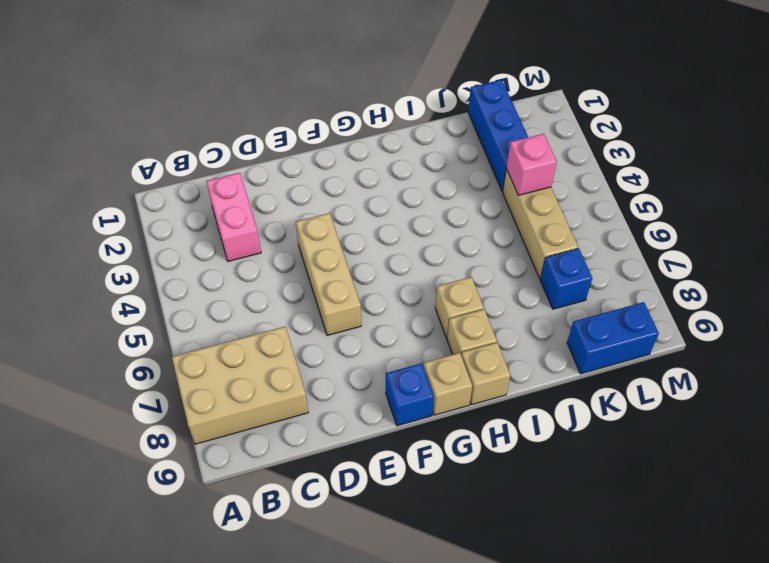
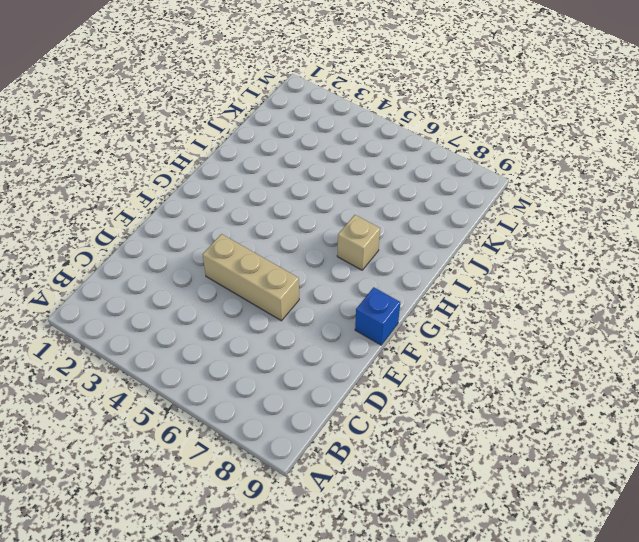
none -> tan brick A7:C8 level 1
none -> pink brick C2:C3 level 1
none -> tan brick G9 level 1

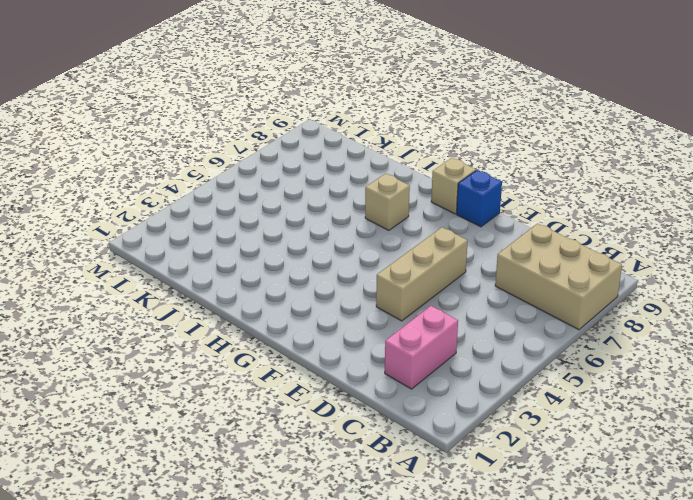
none -> tan brick H8 level 1
none -> tan brick H9 level 1
none -> blue brick K1:K3 level 1

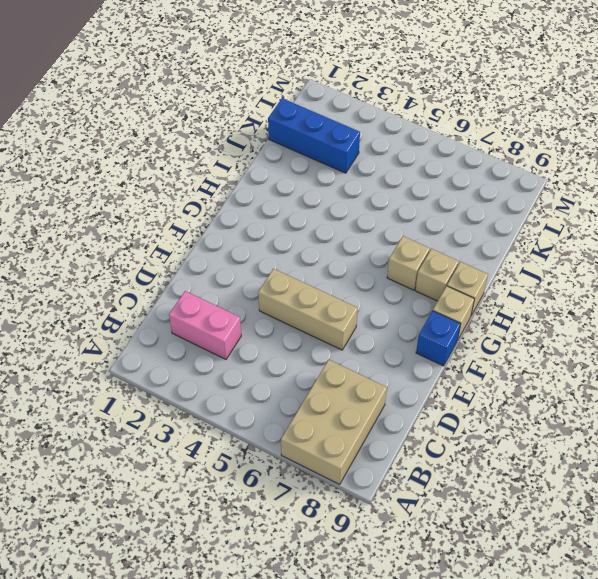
none -> tan brick K4:K6 level 1
none -> blue brick K7 level 1
none -> blue brick K9:L9 level 1

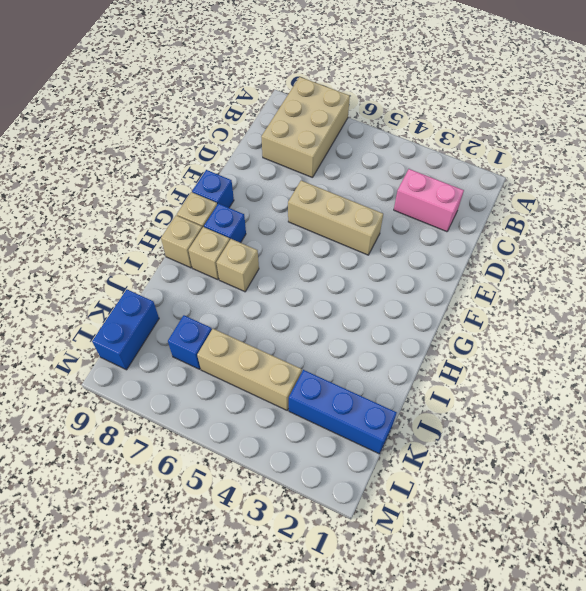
blue brick G8 level 1 -> none
none -> pink brick K4 level 2

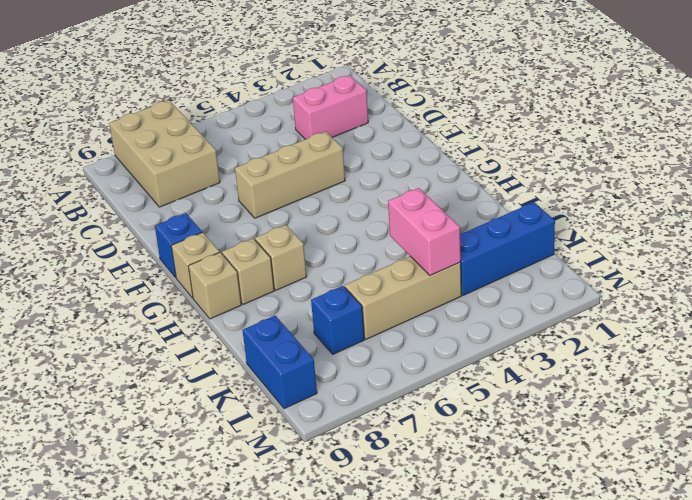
pink brick J4:K4 level 2 -> pink brick K4 level 2

